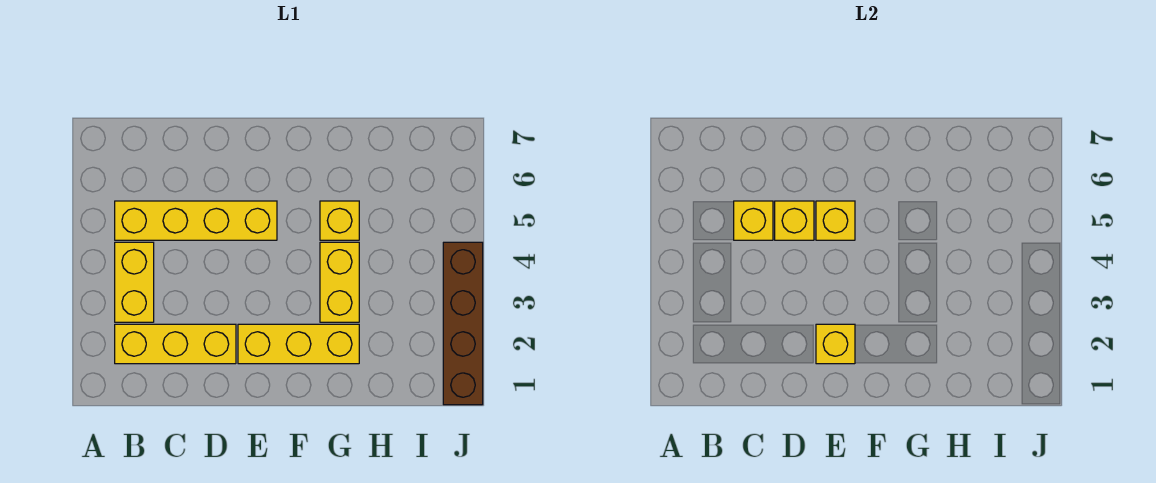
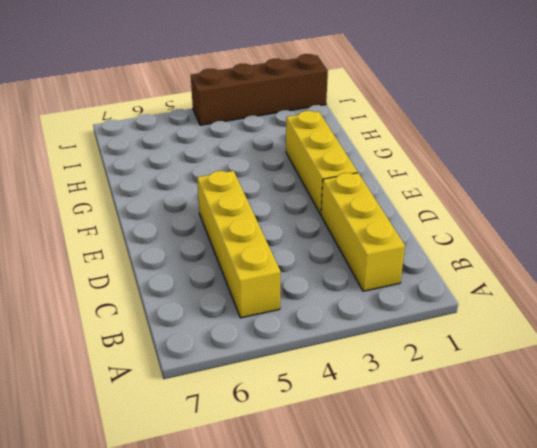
none -> yellow brick B3:B4 level 1
none -> yellow brick G3:G4 level 1

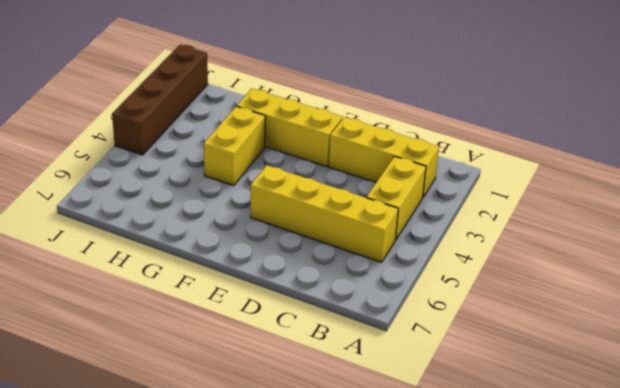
none -> yellow brick G5 level 1
none -> yellow brick C5 level 2

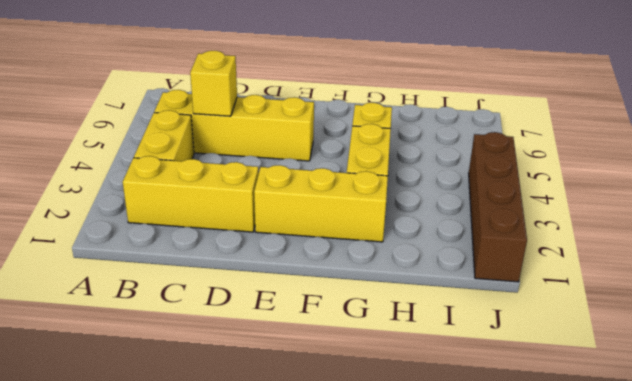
none -> yellow brick D5 level 2
none -> yellow brick E2 level 2

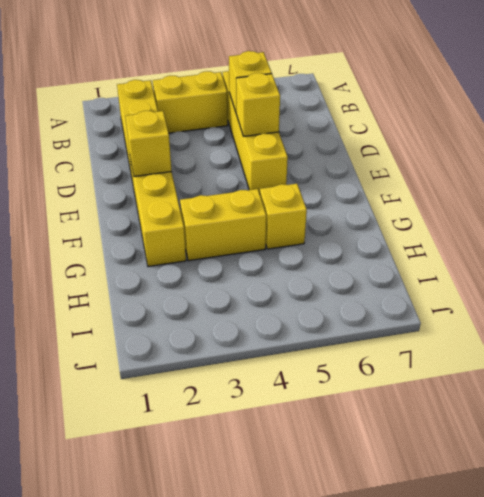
none -> brown brick J1:J4 level 1
none -> yellow brick E5 level 2

